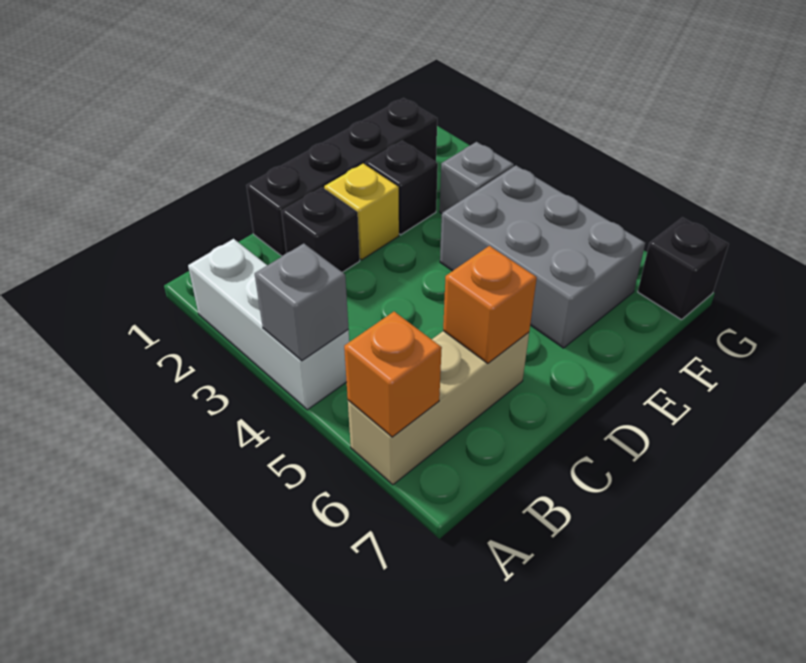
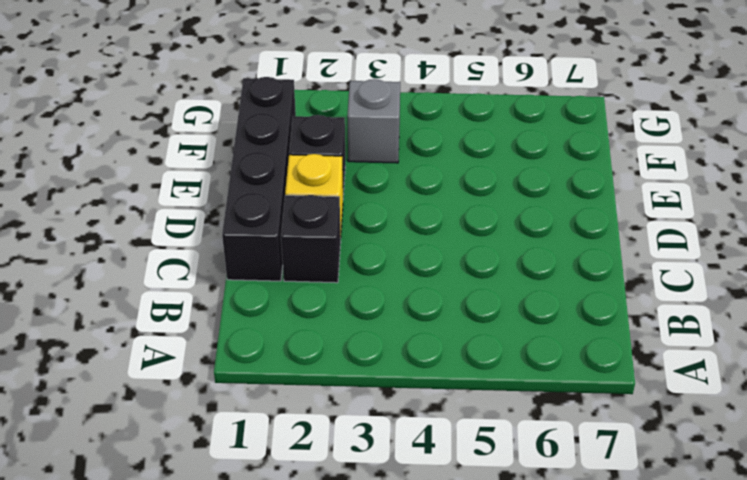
none -> white brick A2:A4 level 1
none -> tan brick A6:C6 level 1
none -> grey brick E4:F6 level 1

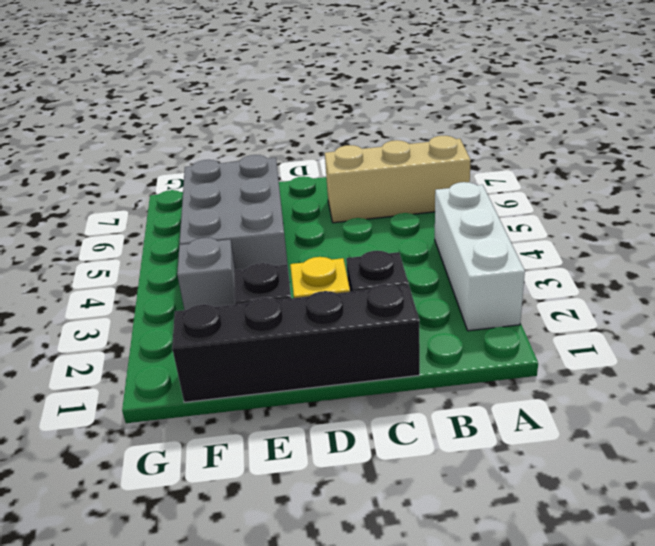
none -> black brick G7 level 1
none -> grey brick A4 level 2
none -> orange brick A6 level 2

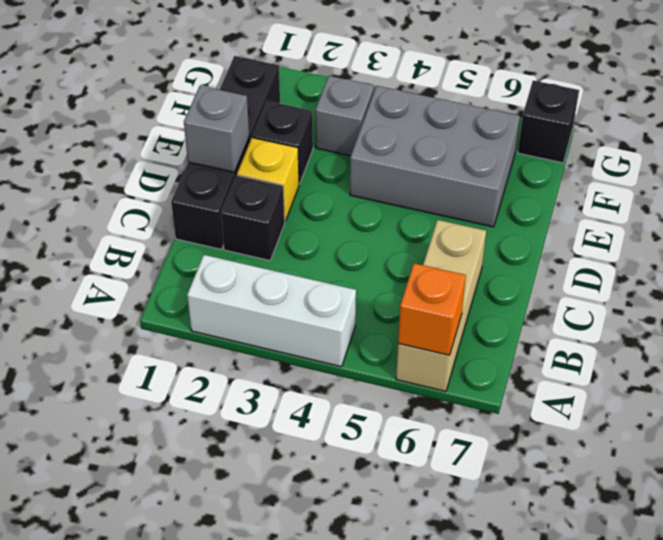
grey brick D1 level 2 -> grey brick A4 level 2
none -> orange brick C6 level 2

